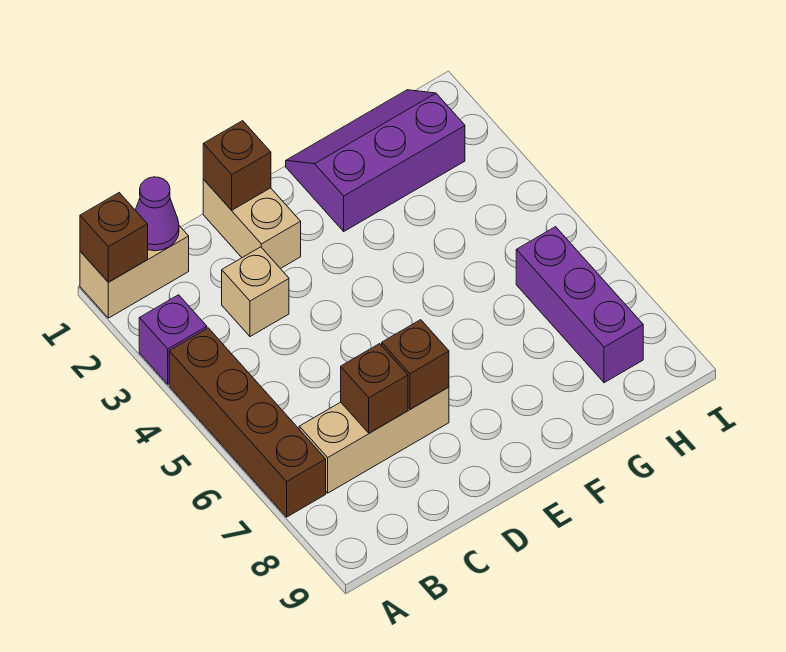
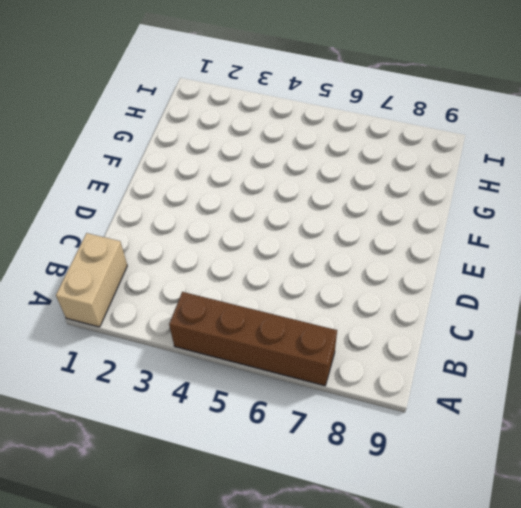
none -> purple brick A3 level 1
none -> tan brick B7:D7 level 1
none -> tan brick C3 level 1

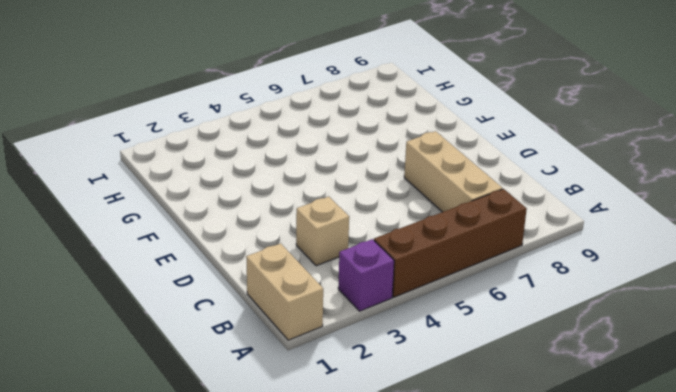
none -> tan brick D1:D2 level 1
none -> purple slope F1:H2 level 1 top 2
none -> purple brick H6:H8 level 1

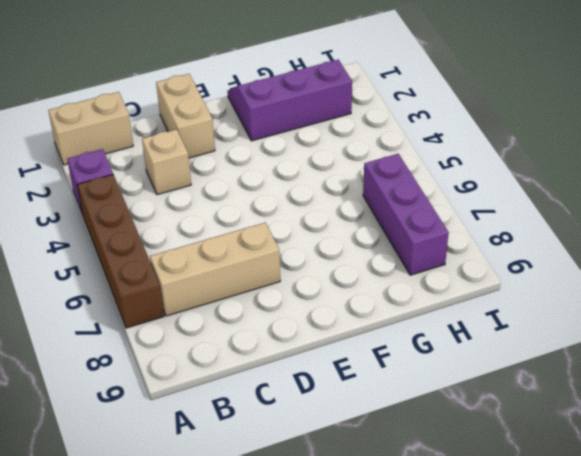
none -> brown brick A1 level 2
none -> purple cone B1 level 2
none -> brown brick C7 level 2

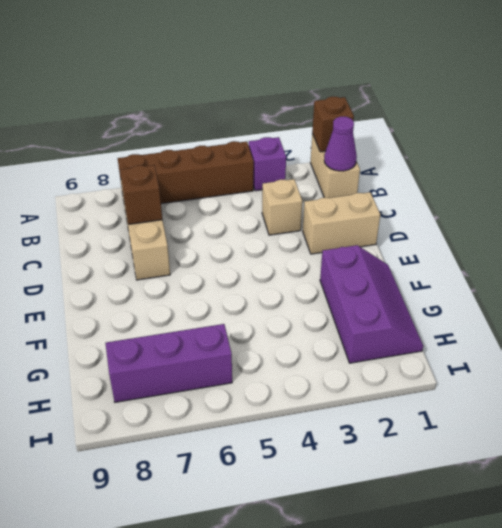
none -> brown brick D1 level 2
none -> brown brick D7 level 2

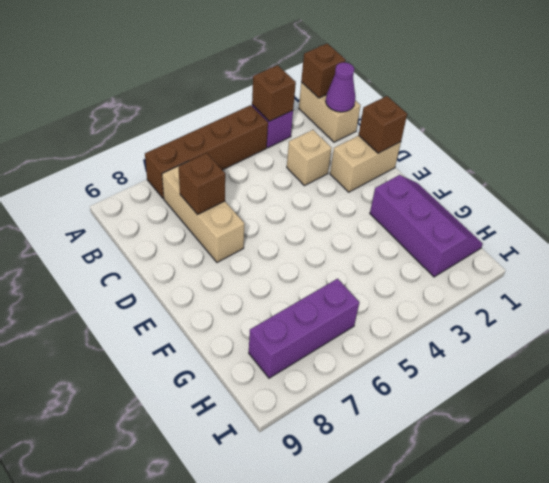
brown brick A3 level 2 -> brown brick D7 level 2

